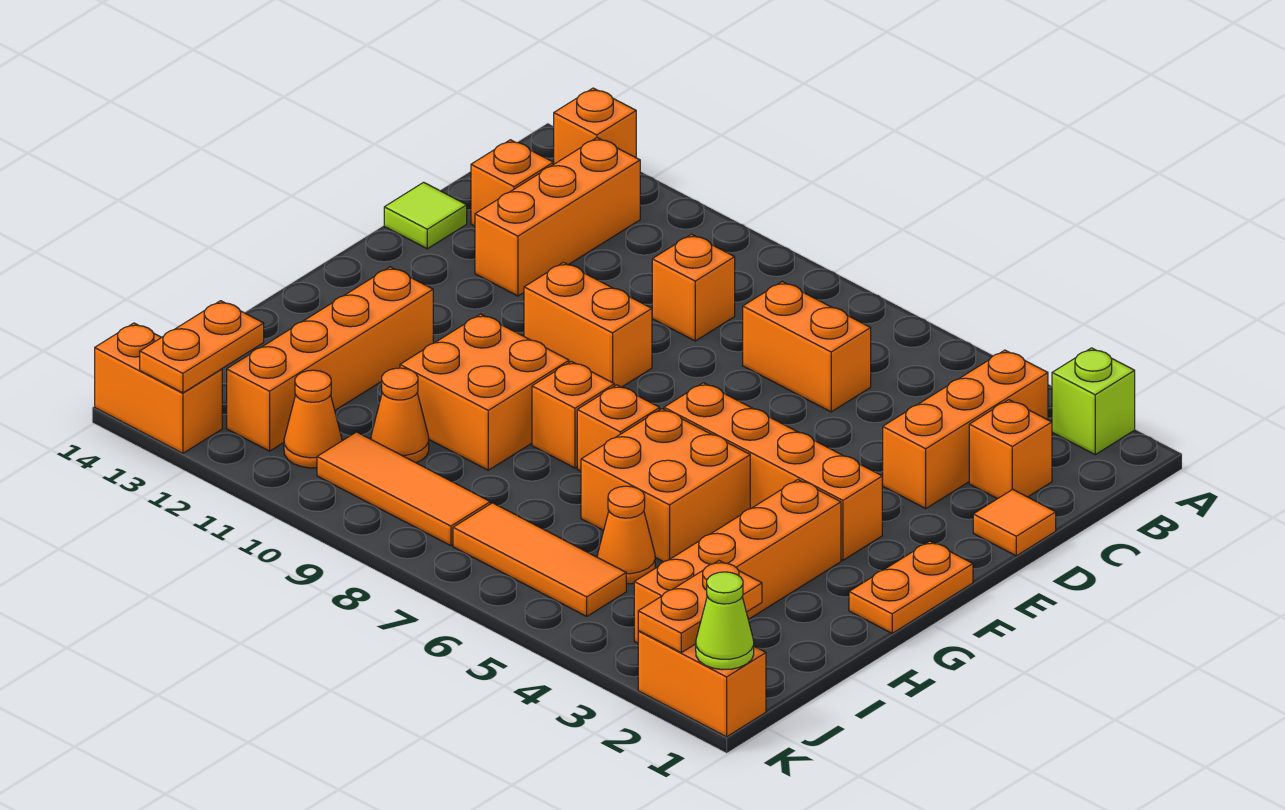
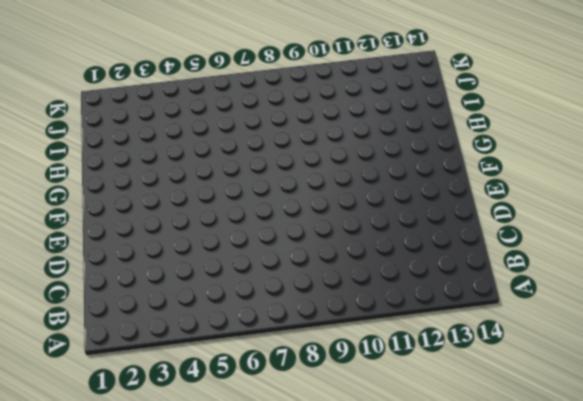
none -> lime brick A2 level 1
none -> orange brick A13 level 1
none -> orange brick B3:D3 level 1

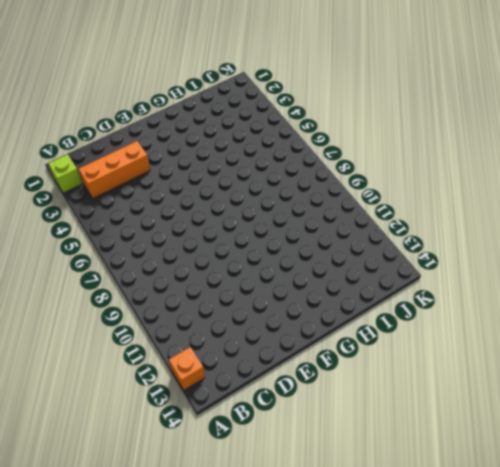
none -> orange brick B12:D12 level 1
none -> orange brick C2 level 1
none -> orange brick C6:C7 level 1

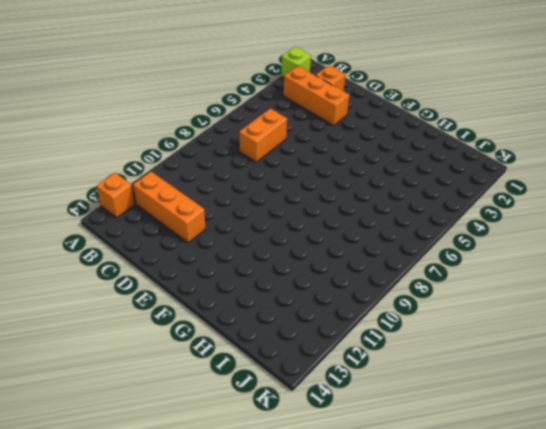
none -> orange brick C9 level 1
none -> orange brick C13 level 1
none -> orange tile D1 level 1

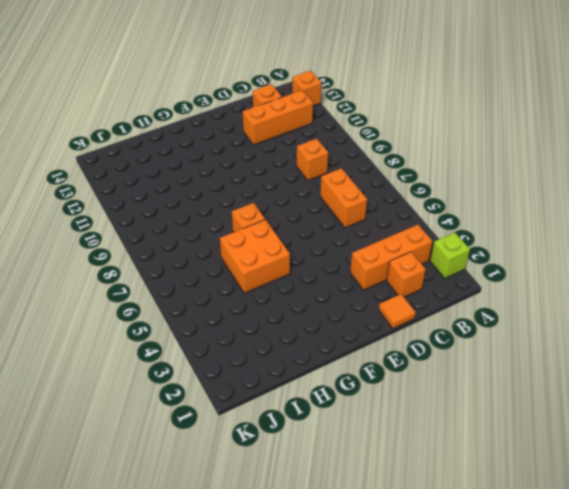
none -> lime tile D14 level 1
none -> orange brick E9:E10 level 1
none -> orange plate F1:G1 level 1

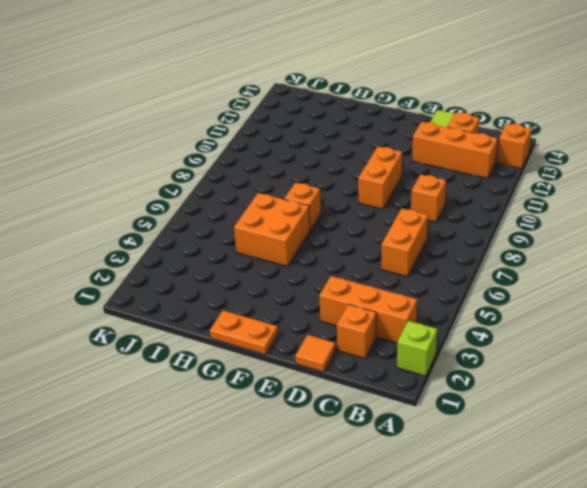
none -> orange brick F3:F6 level 1
none -> orange brick G3:J3 level 1
none -> orange brick G8 level 1

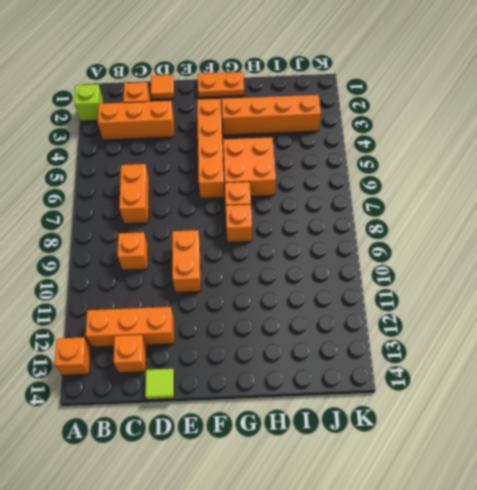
none -> orange brick G9:H10 level 1
none -> orange brick G12:J12 level 1
none -> orange cone I5 level 1

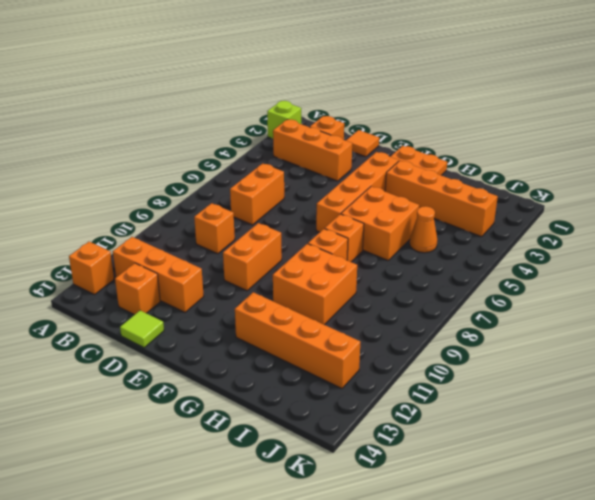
none -> orange cone I10 level 1
none -> orange tile J5:J7 level 1
none -> orange tile J8:J10 level 1

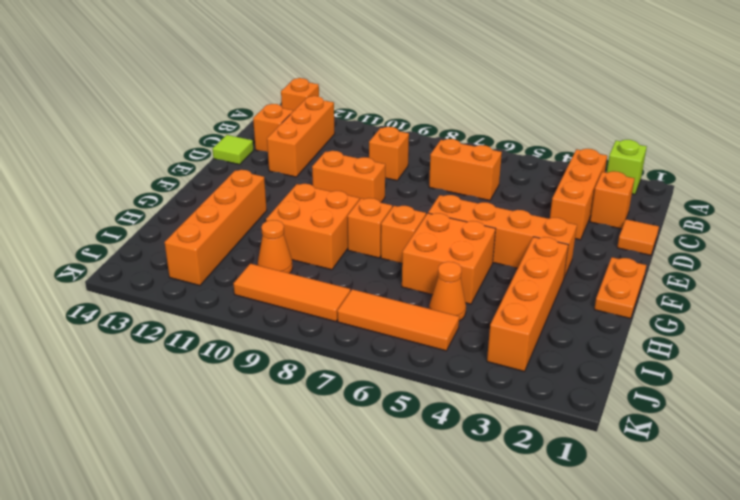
none -> orange cone J11 level 1
none -> orange brick K1:K2 level 1
none -> orange brick K13:K14 level 1

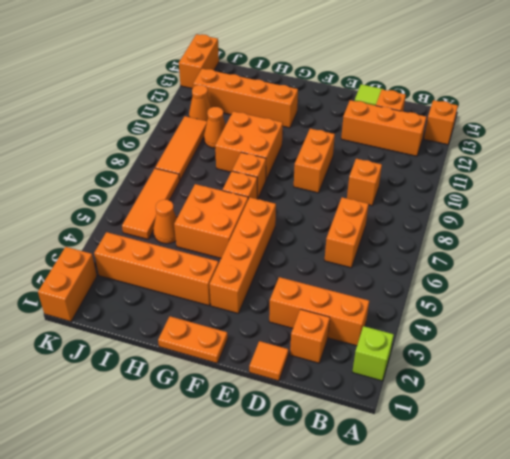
none -> orange plate J2:K2 level 2
none -> orange plate J13:K13 level 2
none -> lime cone K1 level 2

